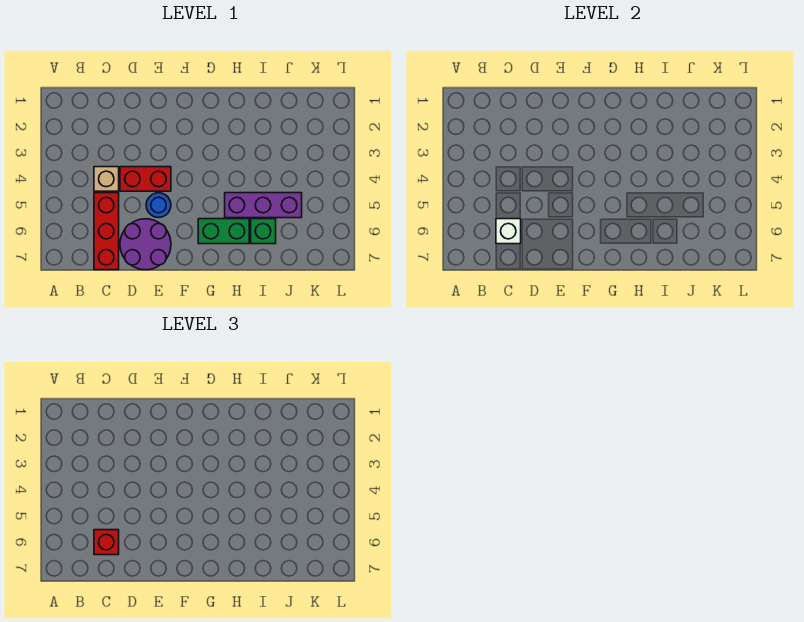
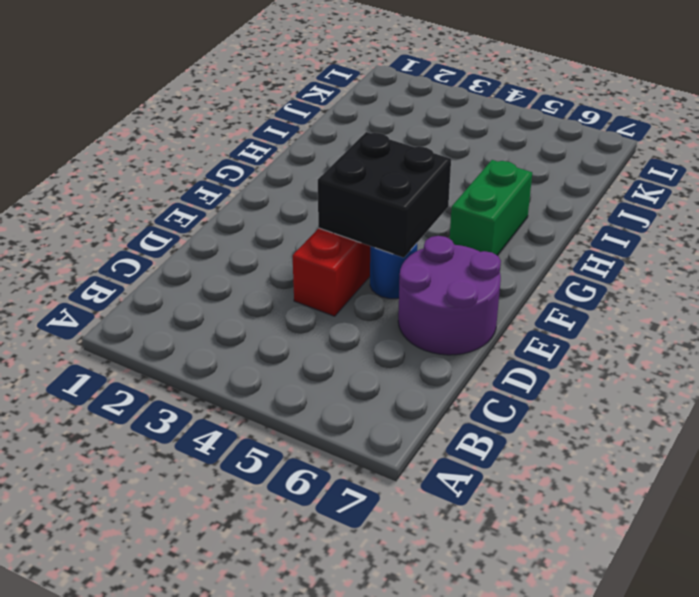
black brick E4:F5 level 2 -> none
none -> tan brick C4 level 1
none -> red brick C5:C7 level 1

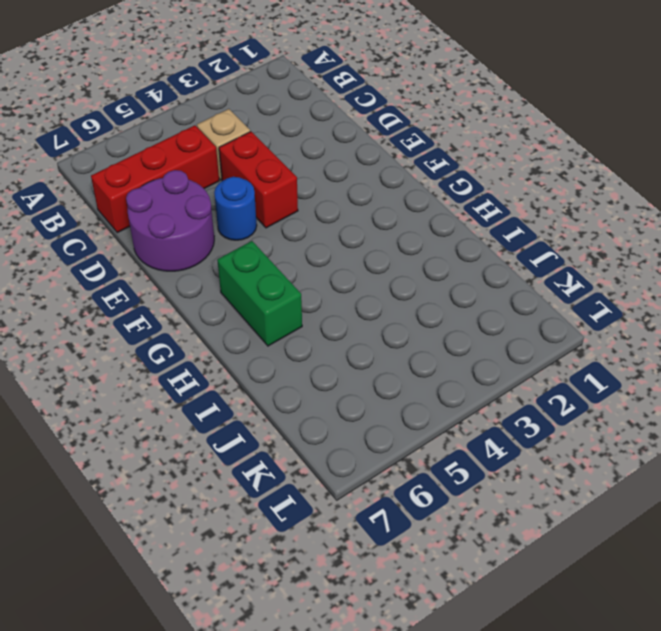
none -> purple brick H5:J5 level 1
none -> green brick I6 level 1

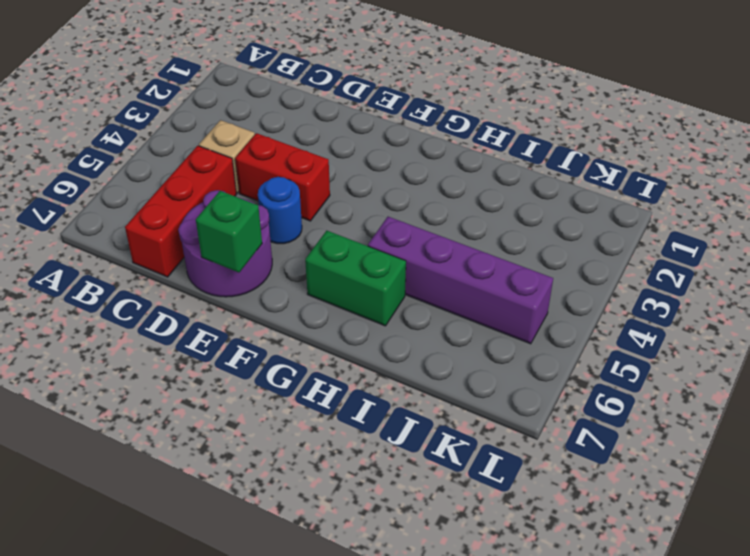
green brick E7 level 2 -> green brick I6 level 1
purple brick H5:K5 level 1 -> purple brick H5:J5 level 1
none -> white brick C6 level 2
none -> red brick C6 level 3

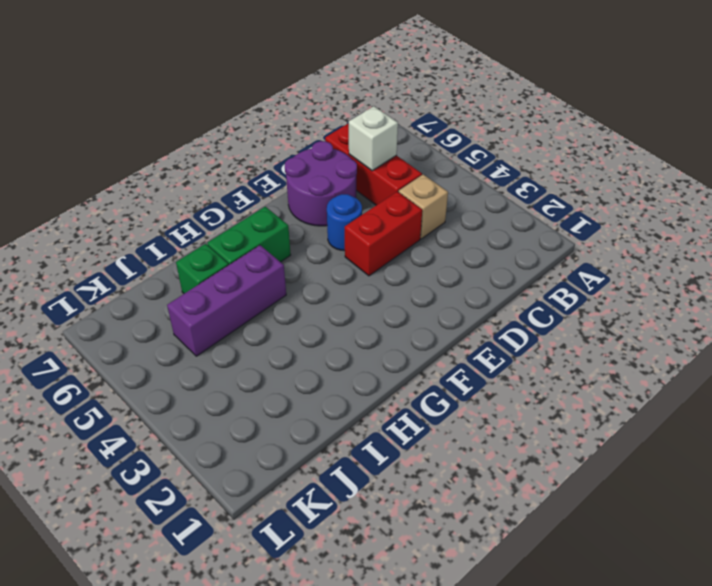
none -> red brick C6 level 3

